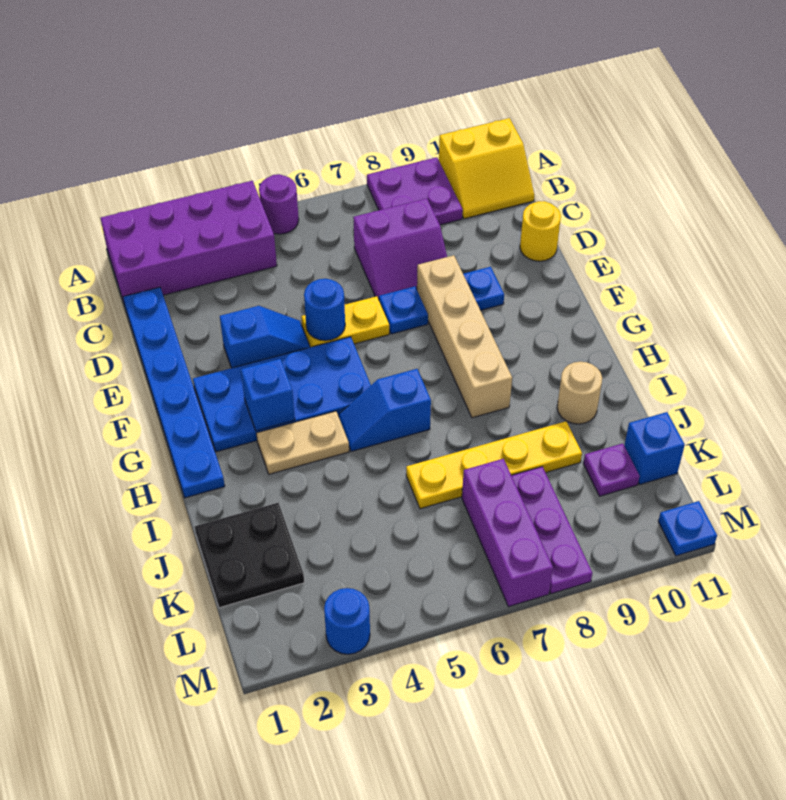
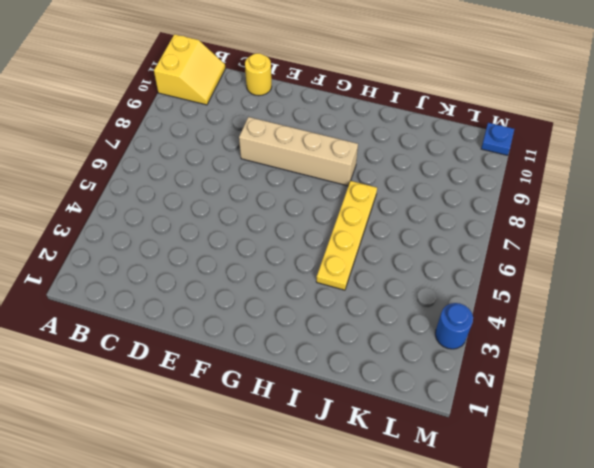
yellow plate I4:I7 level 1 -> yellow plate J6:J9 level 1
none -> purple brick A1:B4 level 1
none -> purple round brick A5 level 1
none -> purple plate A8:B9 level 1

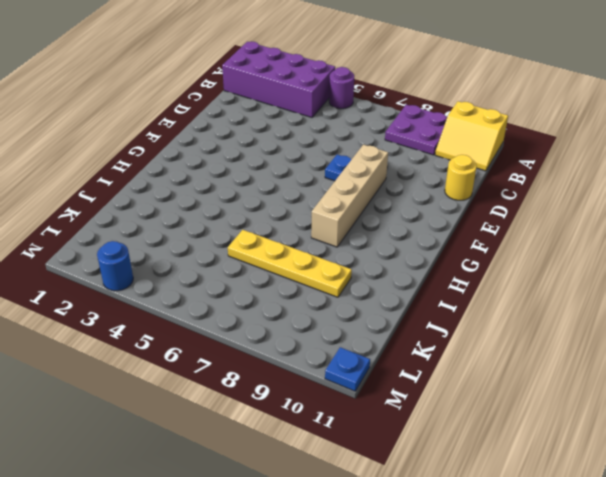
none -> blue plate C1:H1 level 1
none -> purple slope C7:D8 level 1 top C
none -> blue slope E3:E4 level 1 top 3

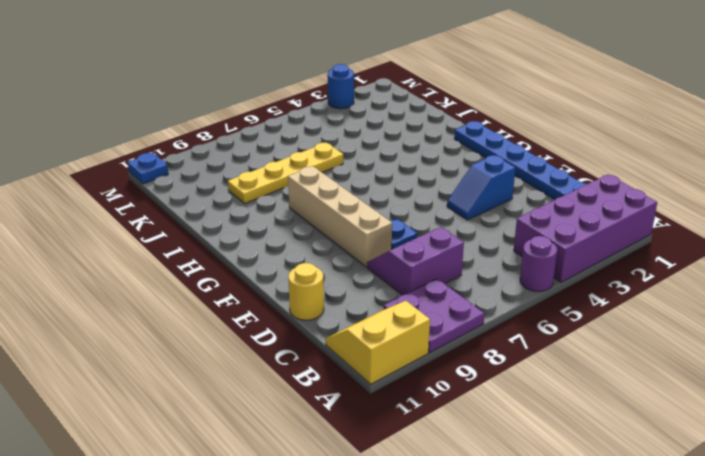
none -> yellow plate E5:E6 level 1
none -> blue plate E9 level 1
none -> blue plate F2:G5 level 1

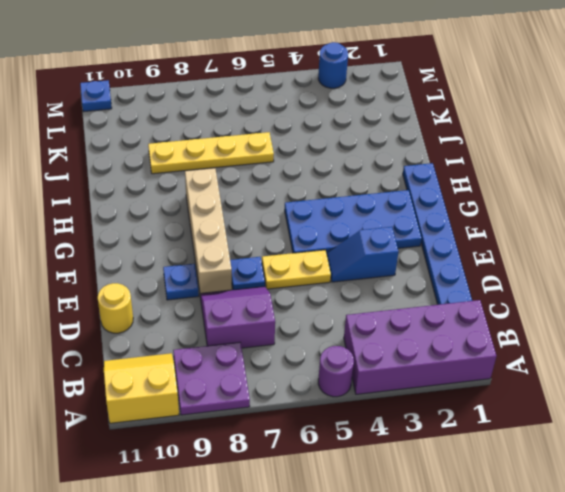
none -> tan plate H3:H4 level 1
none -> blue slope H5:H6 level 1 top 6
none -> tan round brick I10 level 1

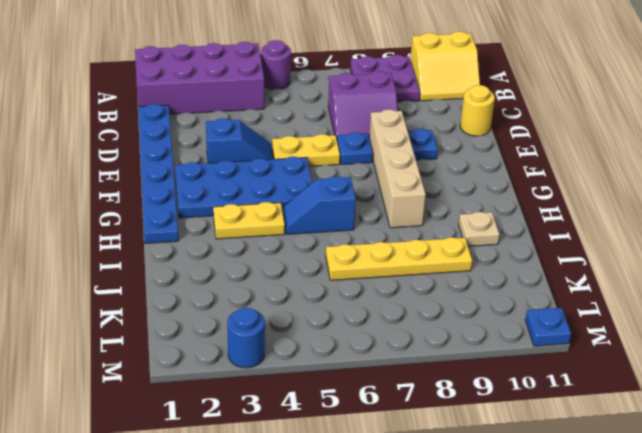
yellow plate H3:H4 level 1 -> tan plate H3:H4 level 1
tan plate I10 level 1 -> tan round brick I10 level 1
none -> black plate J1:K2 level 1
none -> purple brick K7:M7 level 1
none -> purple plate K8:M8 level 1

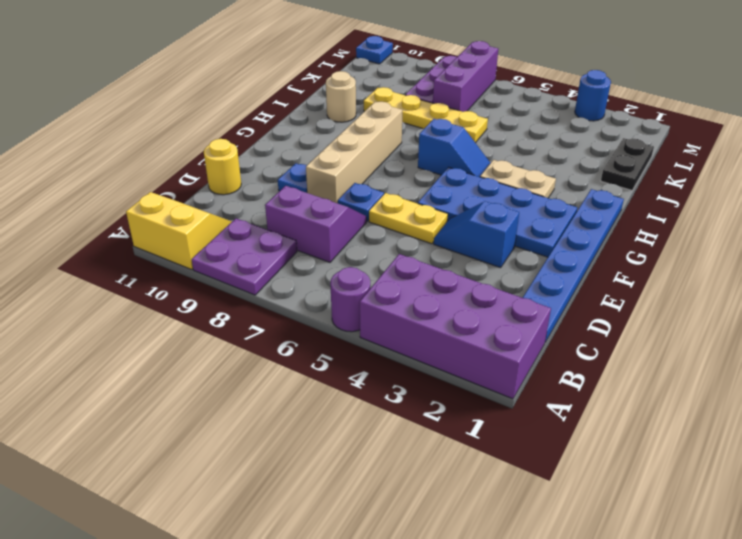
black plate J1:K1 level 1 -> black plate J1:K2 level 1
none -> purple plate K10 level 1
none -> blue brick K11 level 1
none -> blue round brick E5 level 2

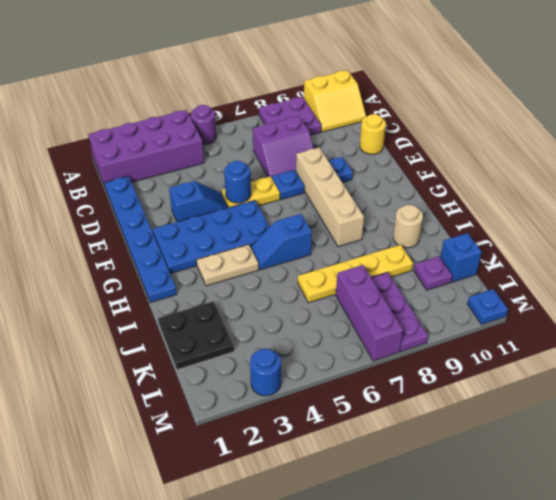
none -> blue brick G3 level 2

